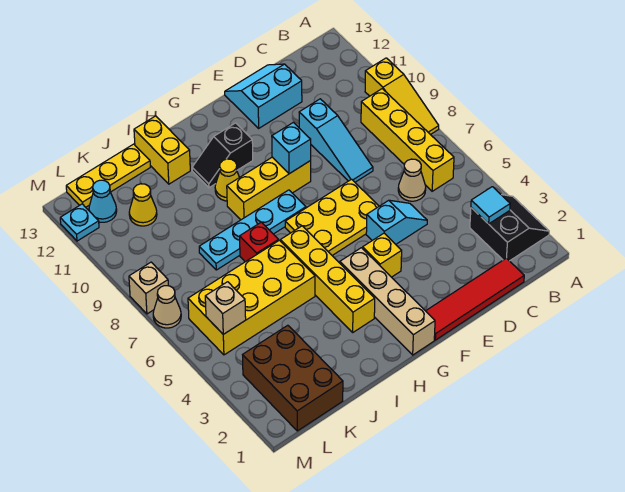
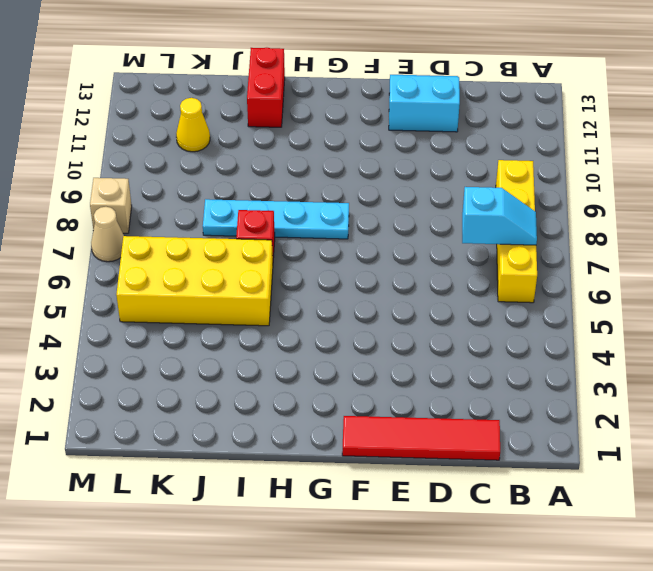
cyan slope B7:C7 level 2 top C -> cyan slope D5:E5 level 1 top E
red brick I12:I13 level 1 -> yellow brick I12:I13 level 1
none -> black slope A2:B3 level 1 top B
none -> yellow slope A8:A10 level 1 top 10
none -> tan cone C6 level 1

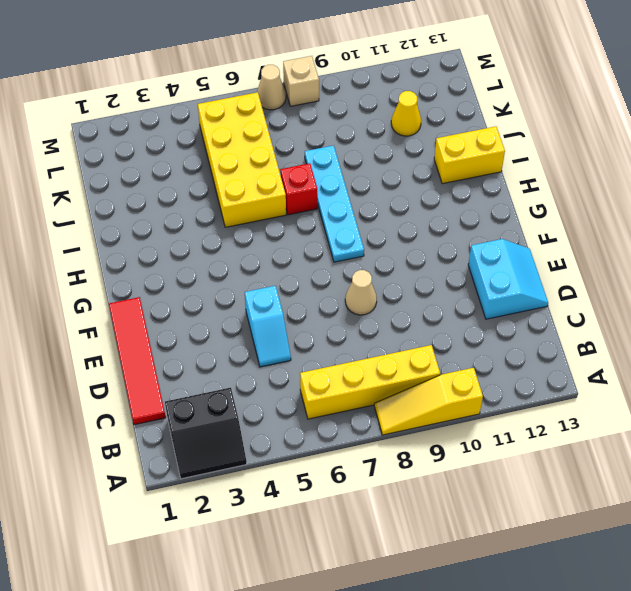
tan cone E8 level 1 -> tan cone C6 level 1
none -> cyan slope D8:D10 level 1 top 10
none -> yellow plate E6:G7 level 1
none -> yellow brick F4 level 1

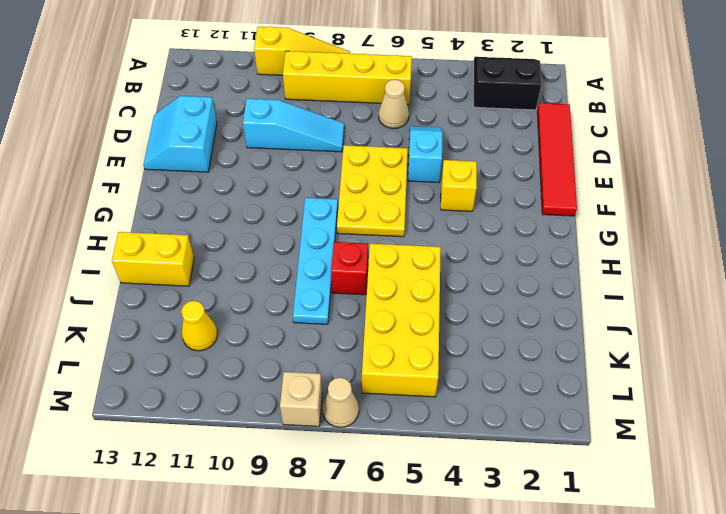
none -> yellow brick F9:H9 level 1
none -> tan brick G1:G4 level 1
none -> black slope G11:H11 level 1 top G

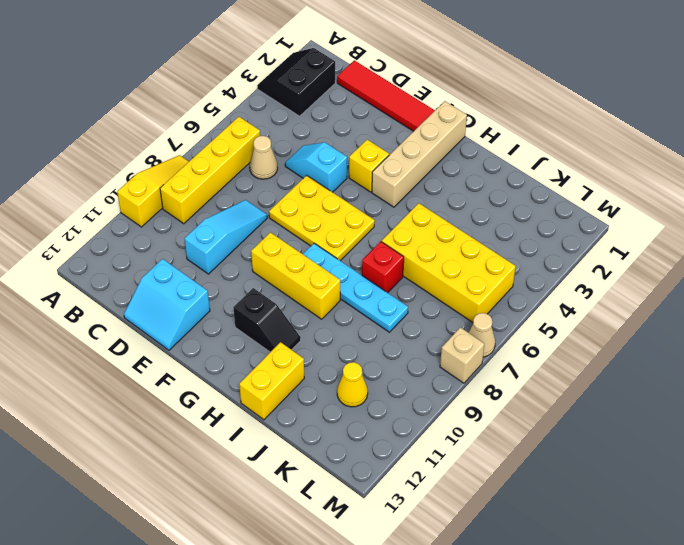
none -> yellow brick H3:H6 level 1
none -> yellow cone H10 level 1
none -> yellow plate J13:L13 level 1

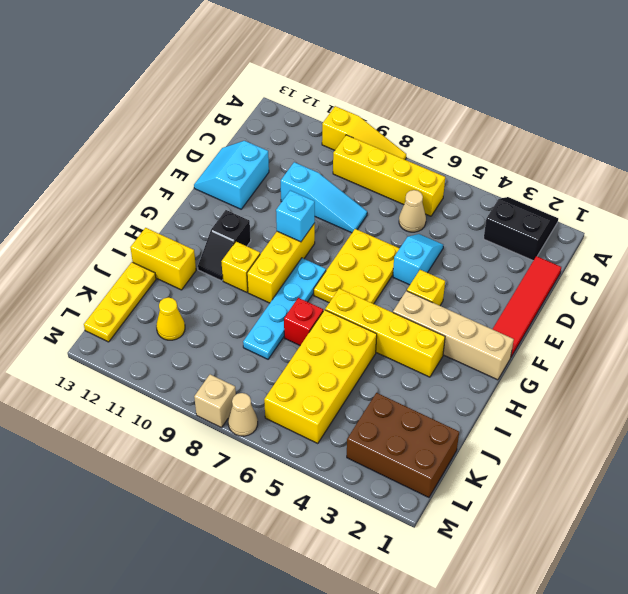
yellow brick H10 level 1 -> yellow cone H10 level 1
none -> cyan cone L12 level 1
none -> cyan plate M12 level 1
none -> cyan tile B3 level 2

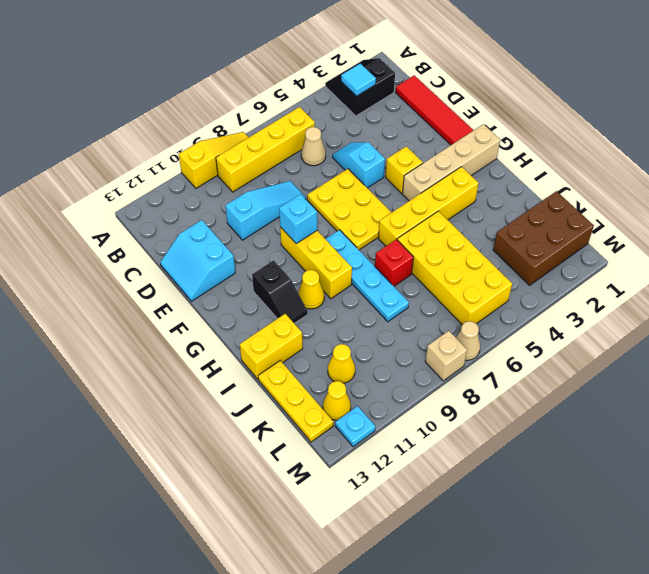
yellow cone L12 level 1 -> cyan cone L12 level 1
none -> tan brick L5 level 2

